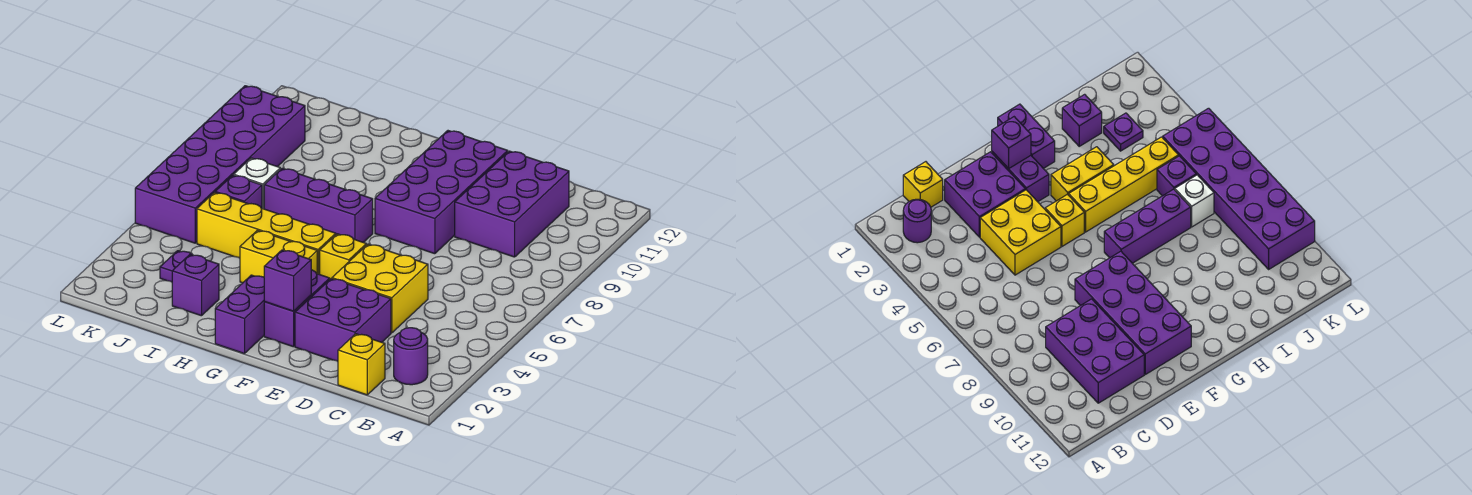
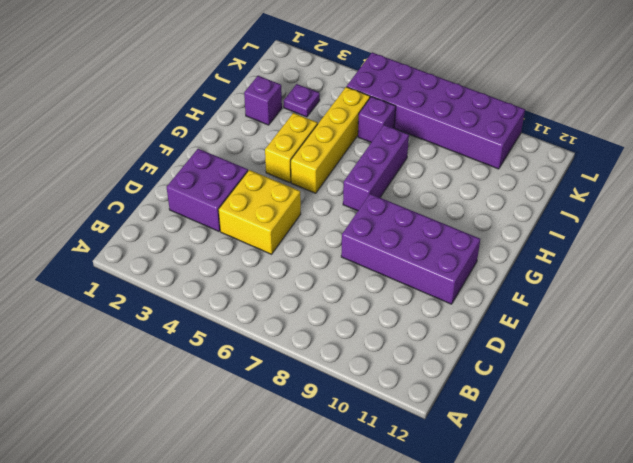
none -> purple round brick B2 level 1
none -> yellow brick C1 level 1
none -> purple brick C9:D11 level 1

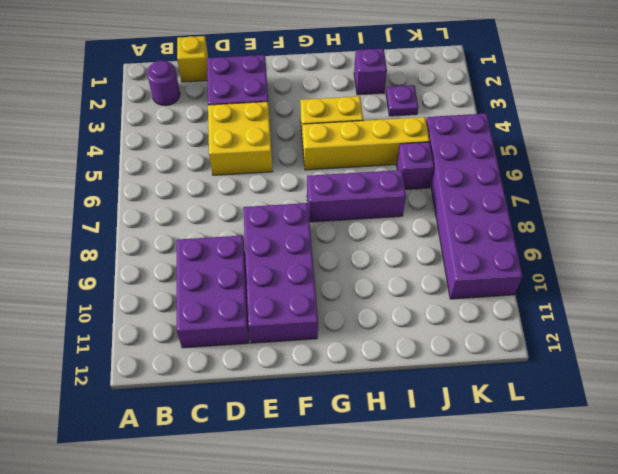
none -> purple brick F2:F3 level 1
none -> yellow brick F5 level 1
none -> purple brick G1:G2 level 1

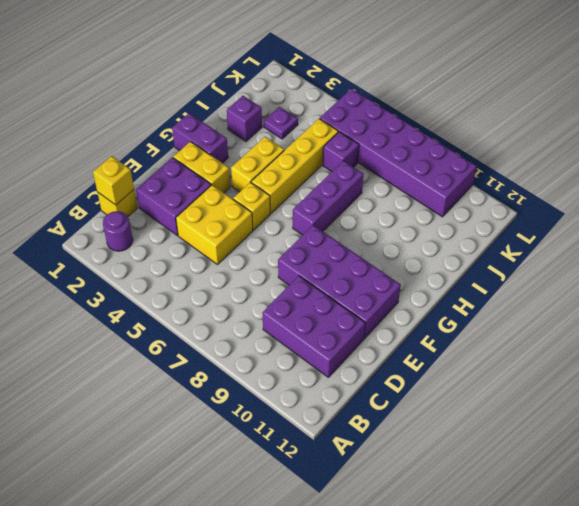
yellow brick C1 level 2 -> none
yellow brick F2:F3 level 1 -> purple brick F2:F3 level 1
none -> white brick J7 level 1
none -> purple brick F2 level 2

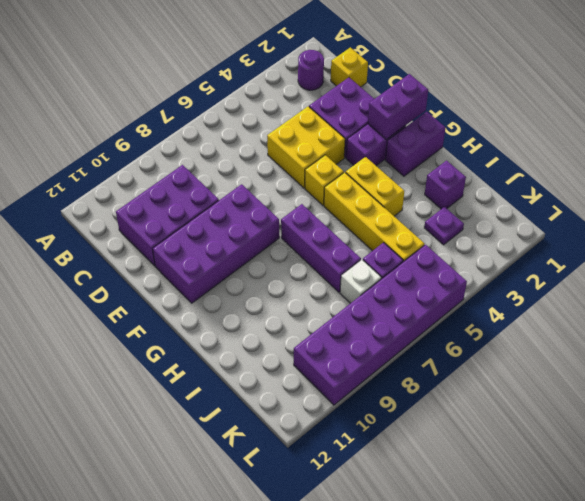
purple brick F1:F2 level 2 -> purple brick F2 level 2

